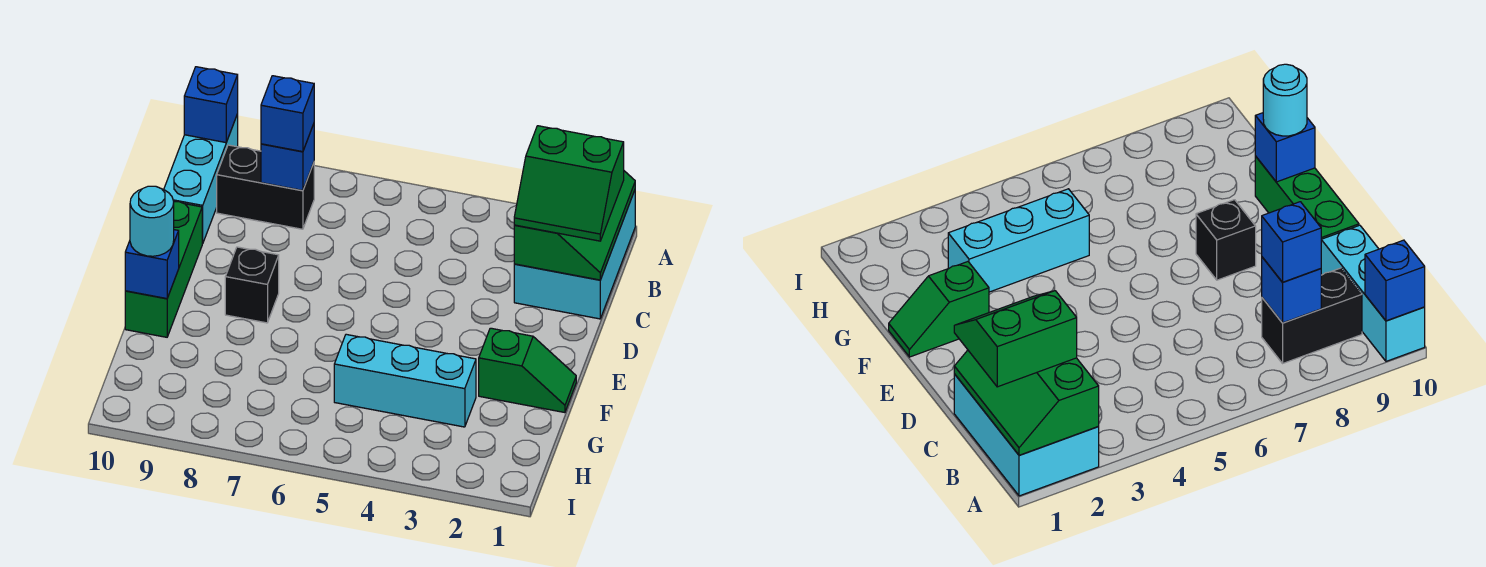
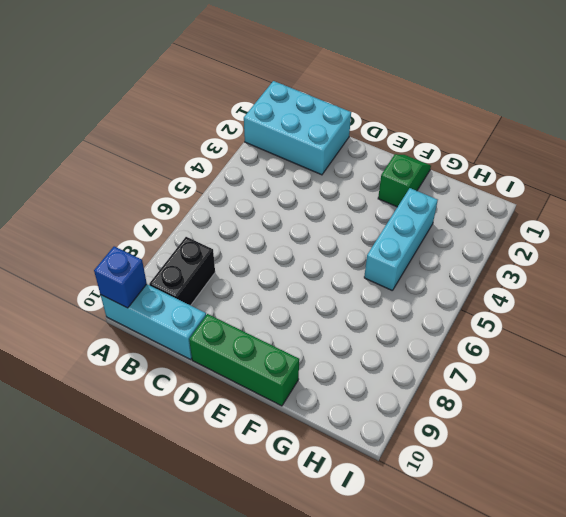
none -> black brick E8 level 1
none -> green slope A1:C2 level 2 top 2
none -> blue brick B8 level 2

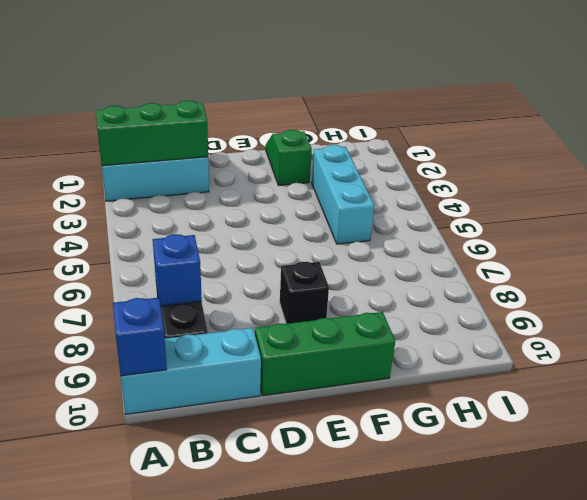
none -> blue brick F10 level 2
none -> green slope B1:C2 level 3 top B
none -> blue brick B8 level 3

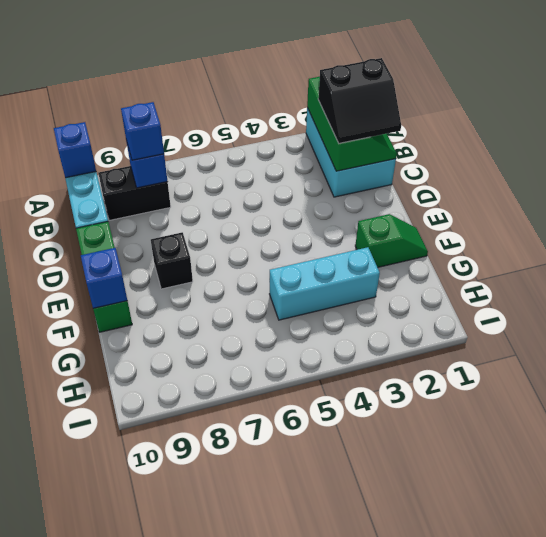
black slope B1:C2 level 3 top B -> green slope B1:C2 level 3 top B
none -> cyan round brick F10 level 3

